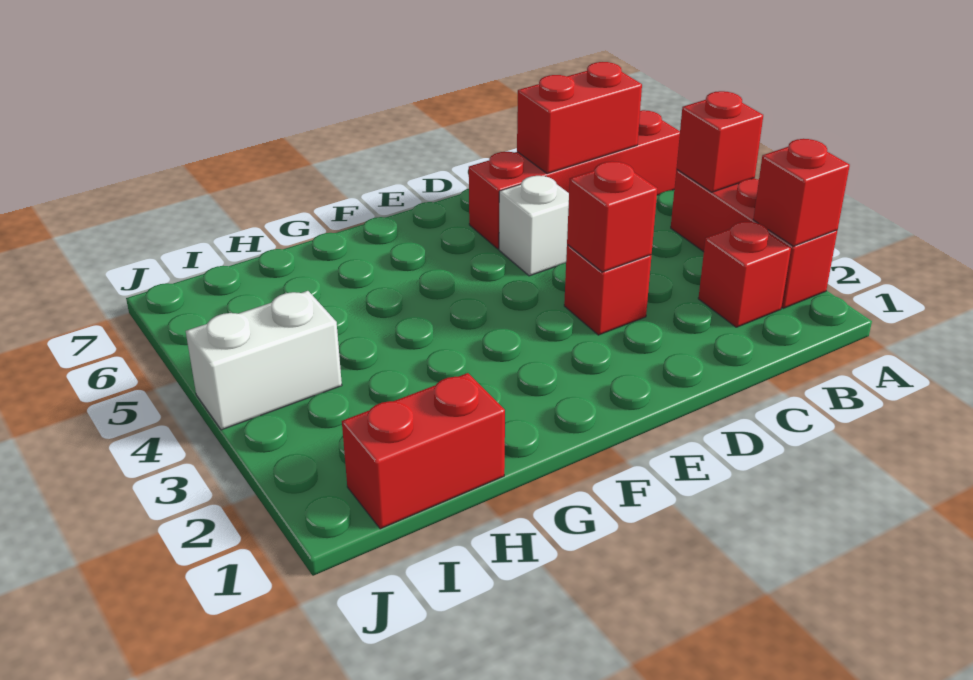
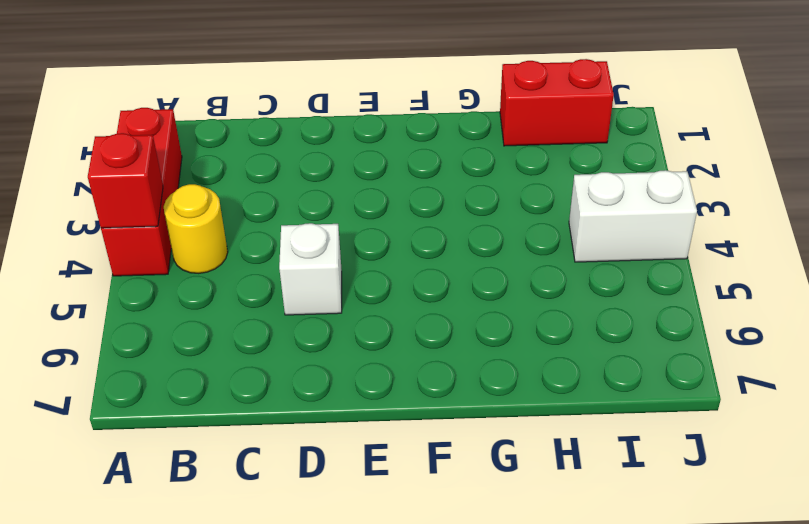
yellow round brick B4 level 1 -> none
none -> red brick A6:D6 level 1
none -> red brick B2 level 1

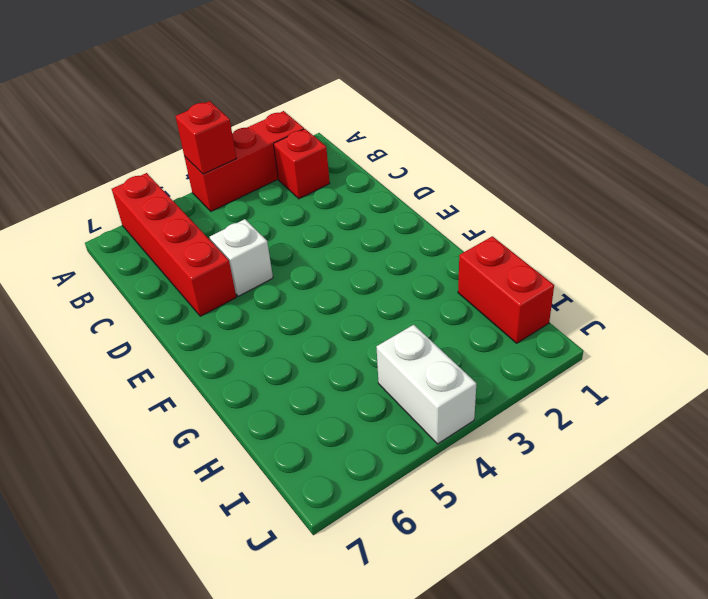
none -> red brick D3 level 1
none -> red brick A2 level 2

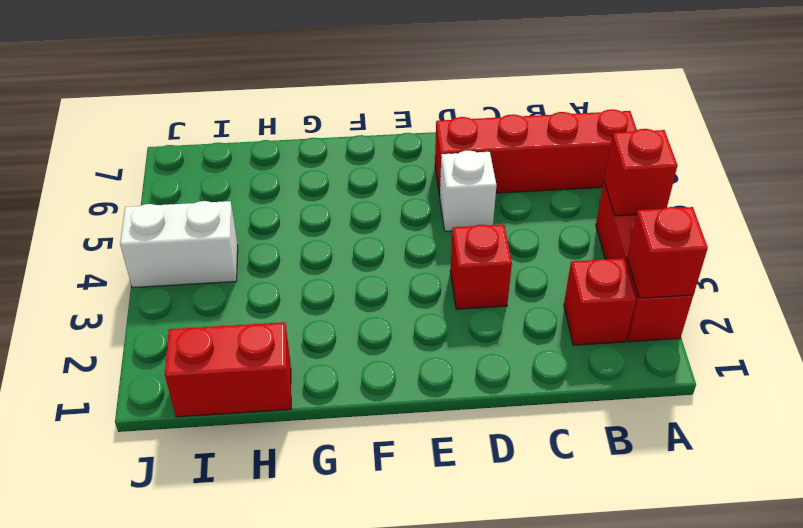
none -> red brick B6:C6 level 2
none -> red brick D3 level 2

